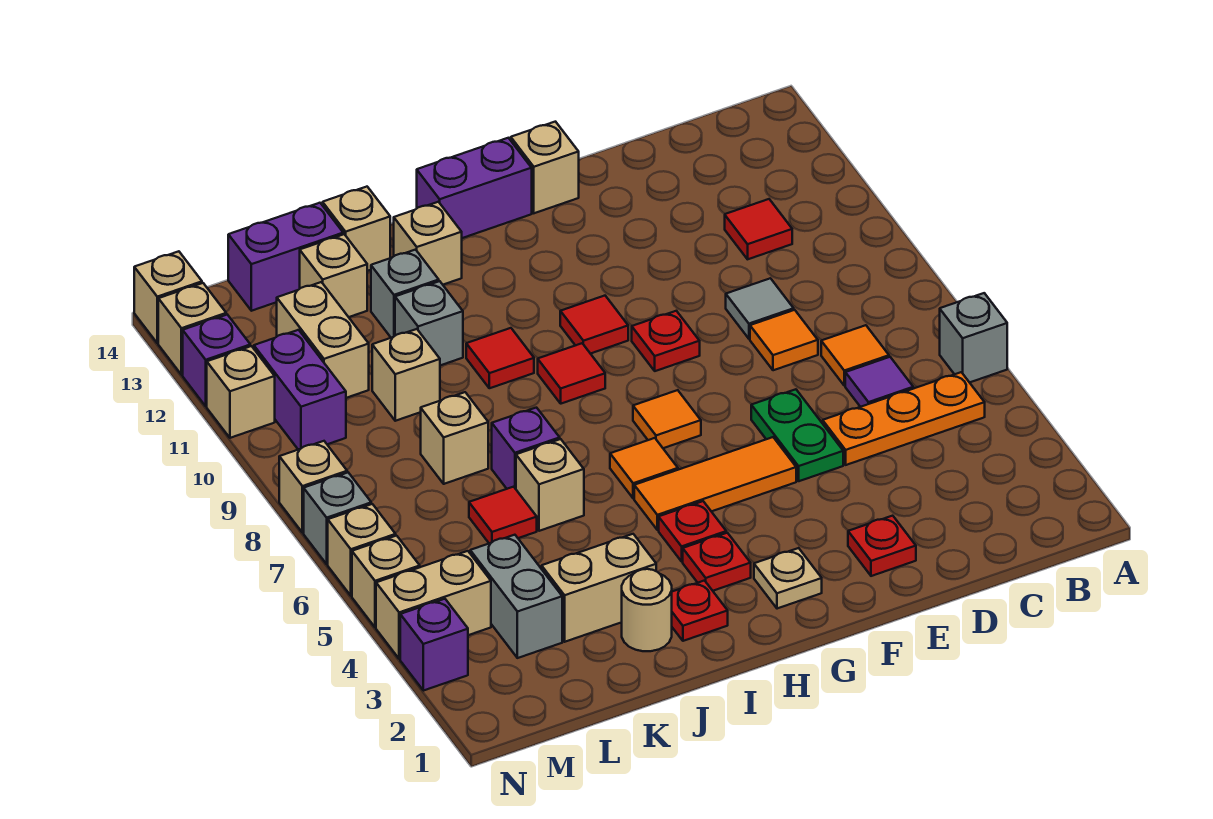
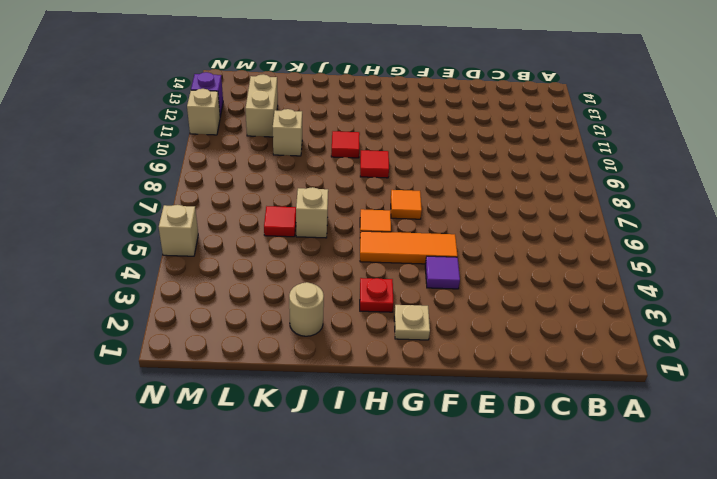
purple tile F4 level 1 -> purple tile C6 level 1
none -> grey brick A6 level 1
none -> orange plate B5:D5 level 1
none -> orange tile C7 level 1
none -> red tile C11 level 1

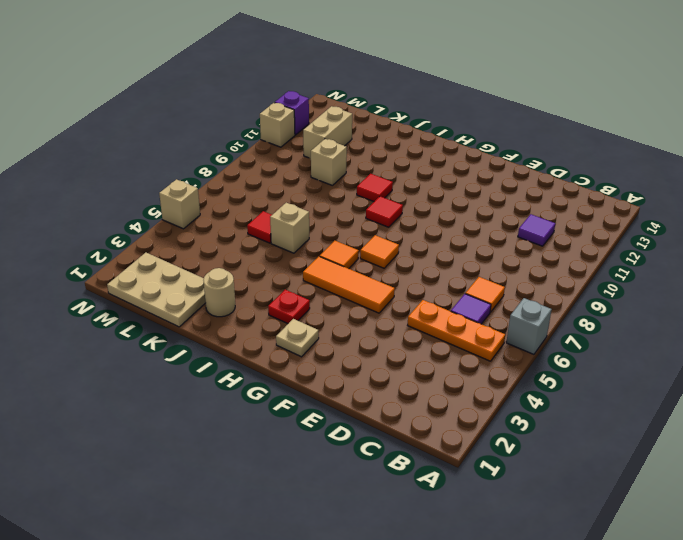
purple tile C11 level 1 -> red tile C11 level 1
tan plate K1:M2 level 1 -> none
none -> orange tile D8 level 1
none -> grey tile D9 level 1
none -> red plate E2 level 1
none -> green plate E5:E6 level 1

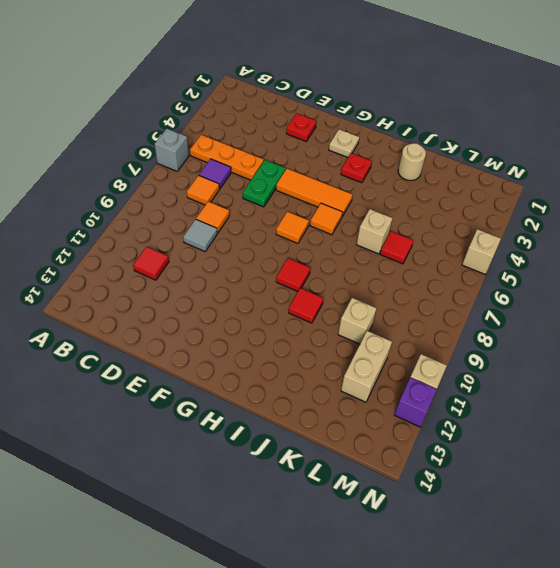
none -> red plate F9 level 1
none -> tan brick F14 level 1
none -> red tile G10 level 1
none -> purple brick G14:H14 level 1

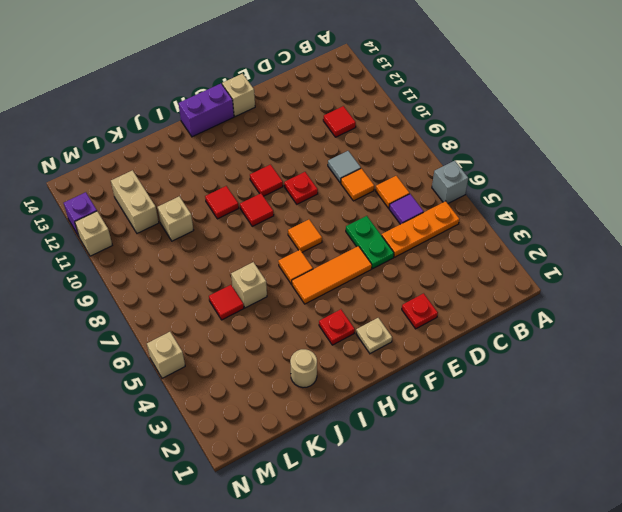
none -> red plate H4 level 1
none -> red plate I2 level 1
none -> tan brick I13 level 1
none -> tan brick J3:K3 level 1

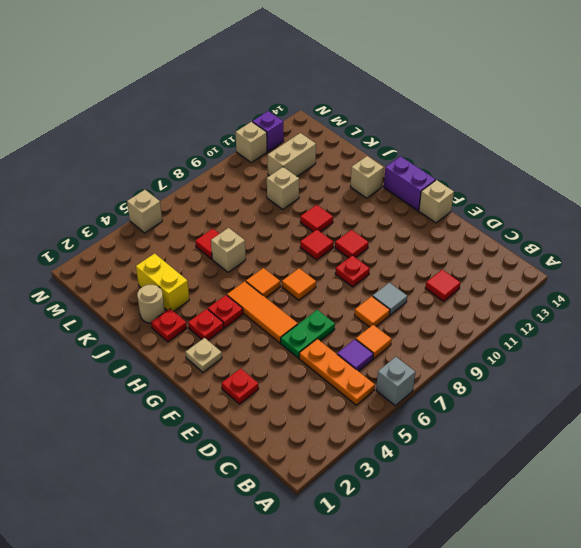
yellow brick J3:K3 level 1 -> tan brick J3:K3 level 1
none -> purple brick J7 level 1
none -> grey brick J11 level 1
none -> grey brick J12 level 1
none -> tan brick J14 level 1

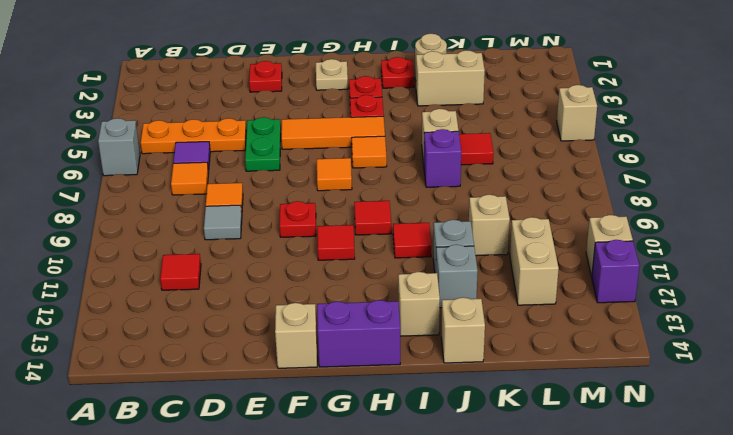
none -> tan brick K8 level 1
none -> tan brick K13 level 1
none -> purple brick K14:L14 level 1
none -> grey brick L3:L4 level 1

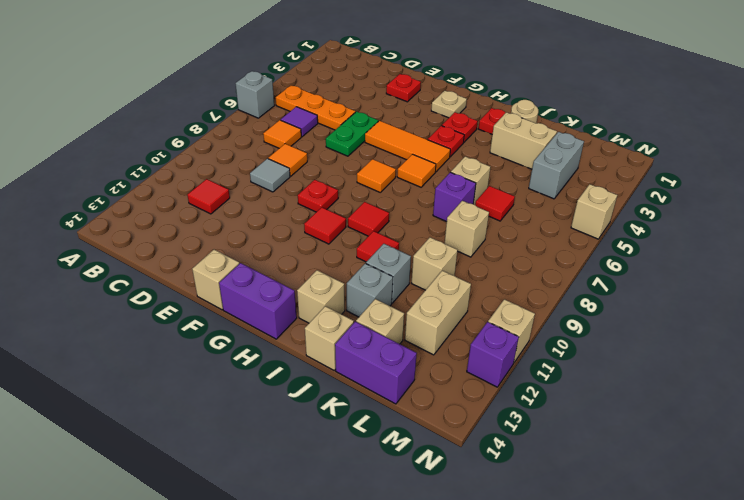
none -> tan brick M4:N4 level 1
none -> purple brick M10:M11 level 1
none -> purple brick N3 level 1
none -> tan brick N6 level 1

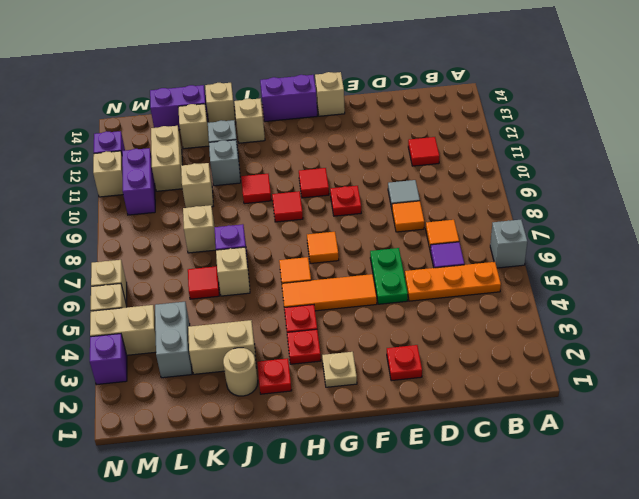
none -> grey brick N7 level 1
none -> tan brick N8 level 1
none -> tan brick N13 level 1
none -> tan brick N14 level 1

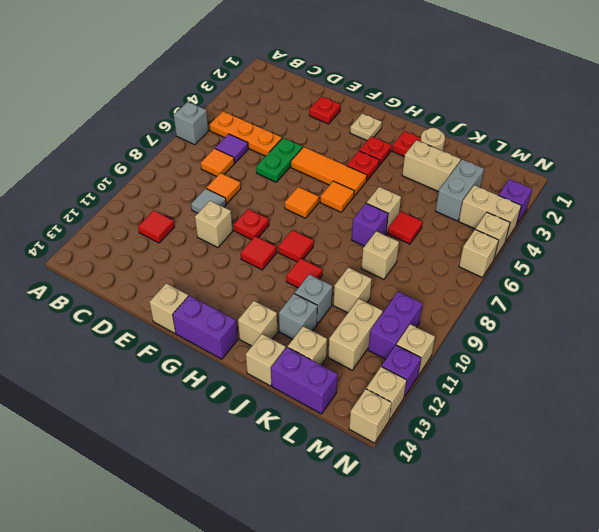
tan brick E10 level 1 -> tan brick N8 level 1
none -> grey brick N7 level 1

